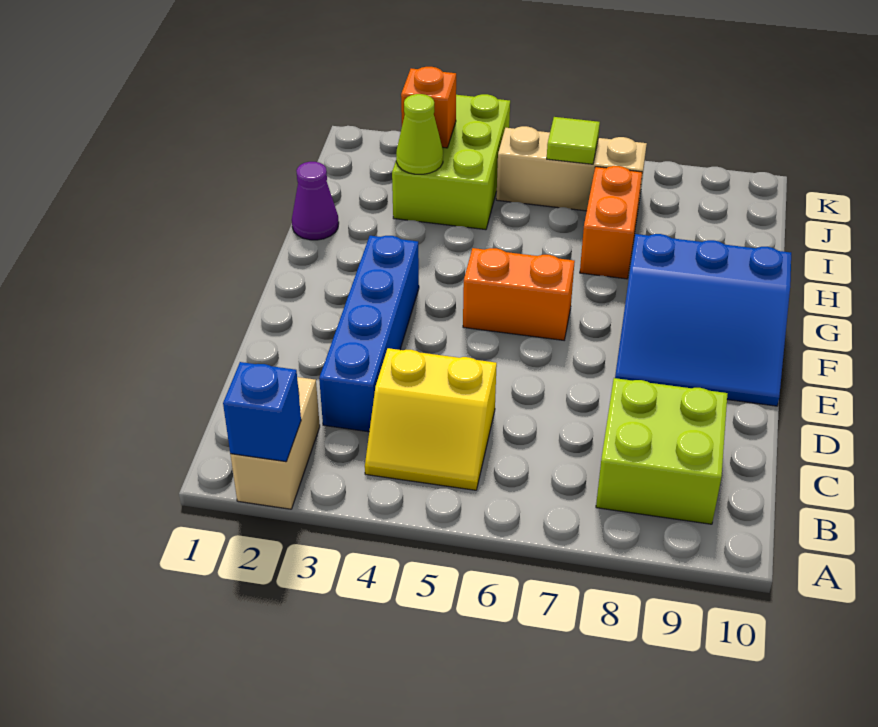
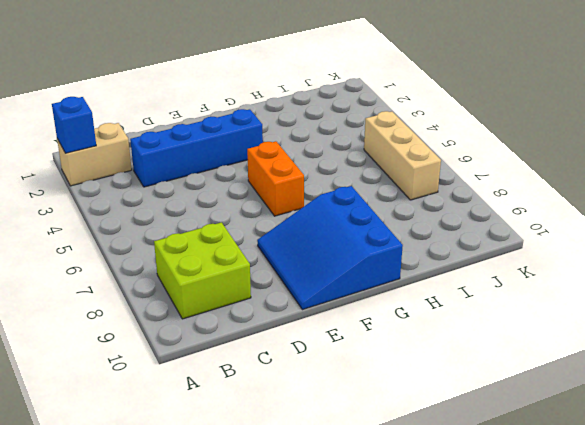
none -> yellow slope B4:C5 level 1 top C
none -> purple cone H1 level 1
none -> orange brick H7:I7 level 1

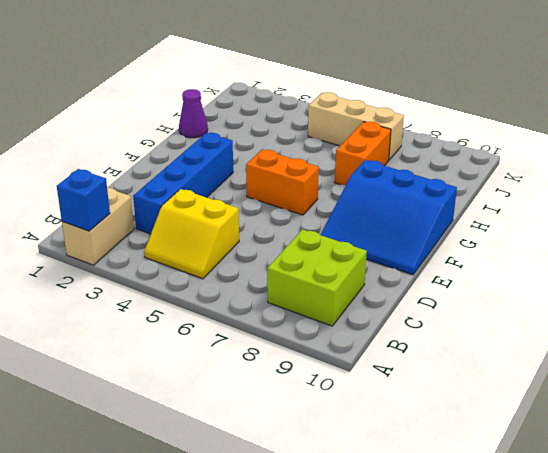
none -> lime brick I3:K4 level 1
none -> lime cone I3 level 2
none -> orange brick J3 level 2

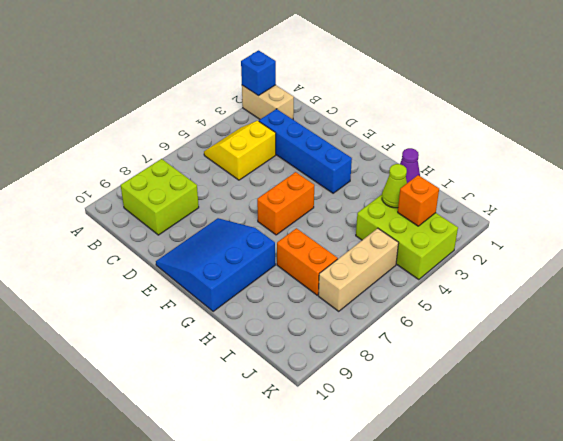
none -> lime tile J6 level 2

